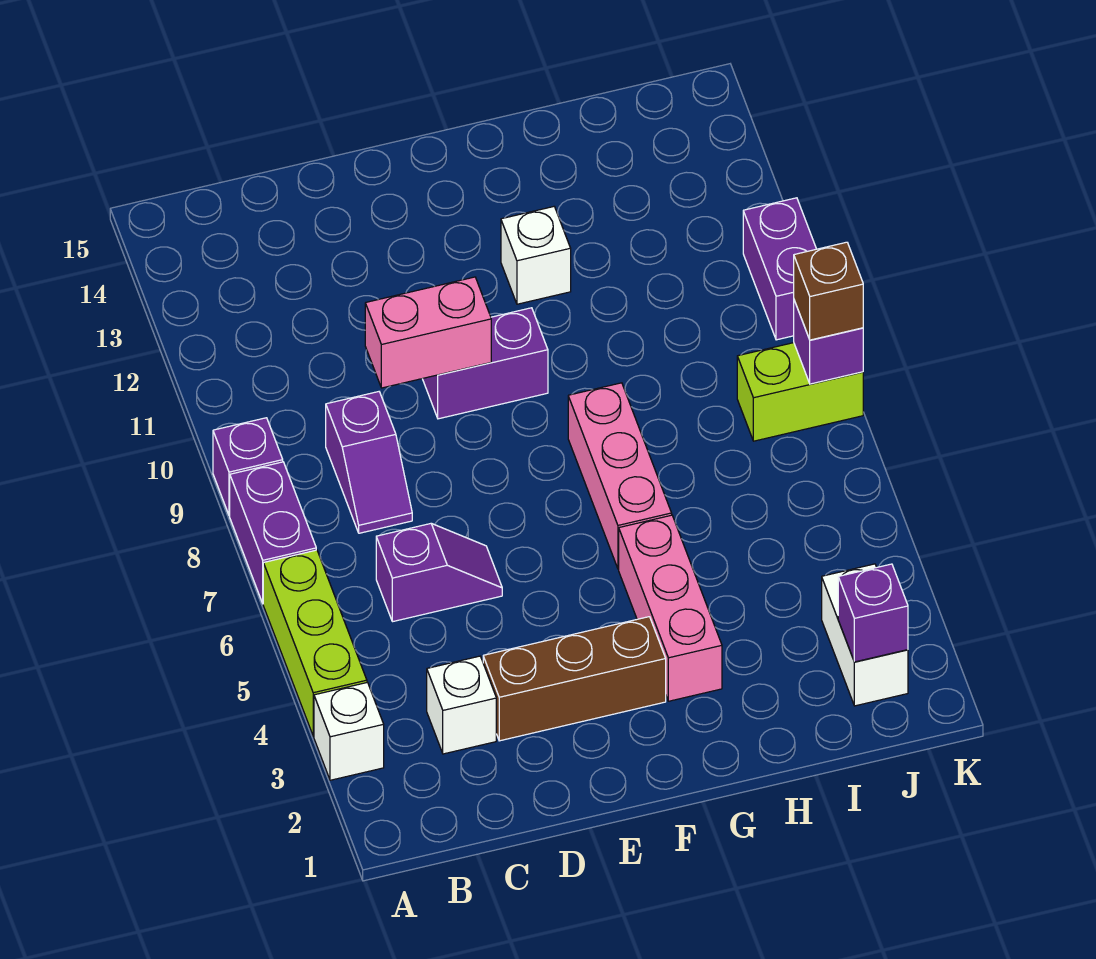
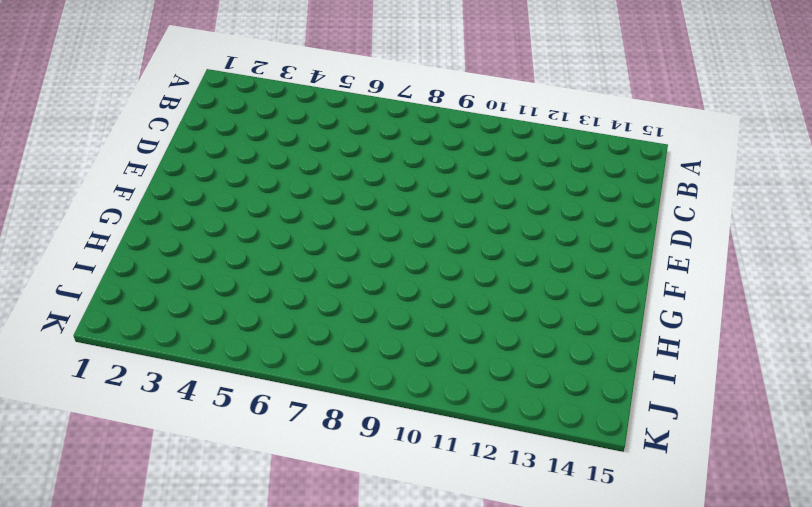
none -> white brick A3 level 1
none -> lime brick A4:A6 level 1
none -> purple brick A7:A8 level 1

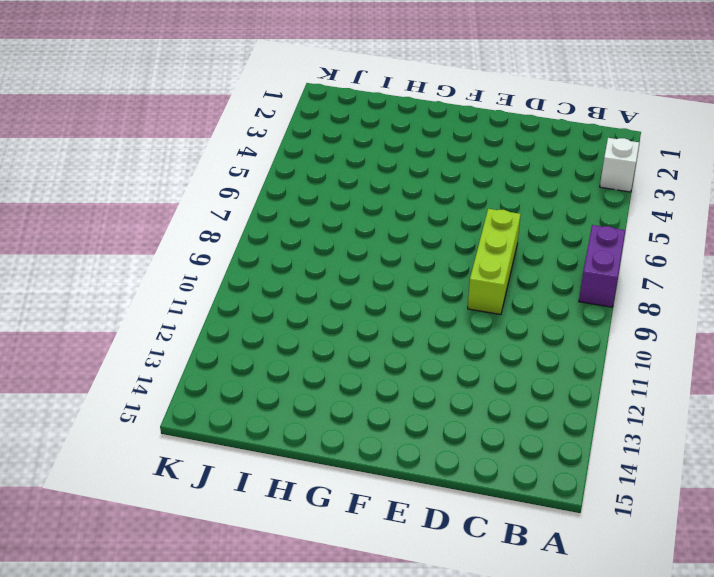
lime brick D7:D9 level 1 -> lime brick A4:A6 level 1
none -> purple brick A9 level 1
none -> white brick C3 level 1
none -> purple slope C6:D6 level 1 top C

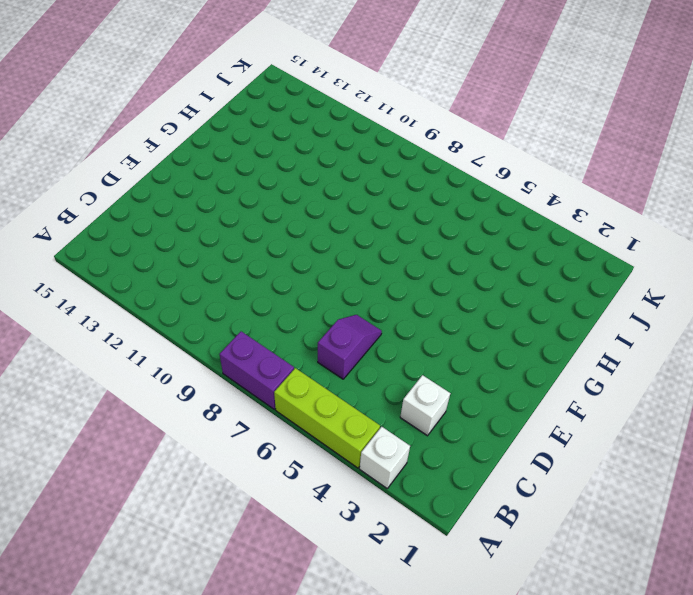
none -> purple brick A9 level 1
none -> purple slope C8:C9 level 1 top 9
none -> brown brick D3:F3 level 1

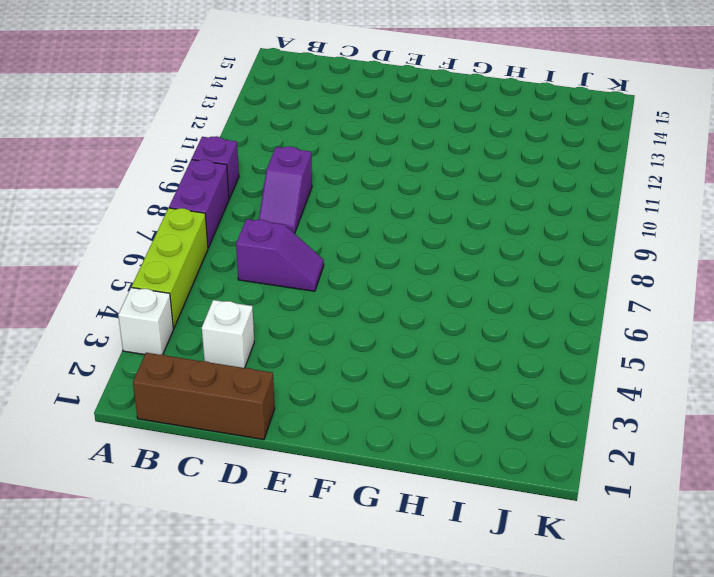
brown brick B1:D1 level 1 -> brown brick D3:F3 level 1
none -> purple brick E10:F10 level 1
none -> pink brick G3:G5 level 1
none -> pink brick G6:G8 level 1

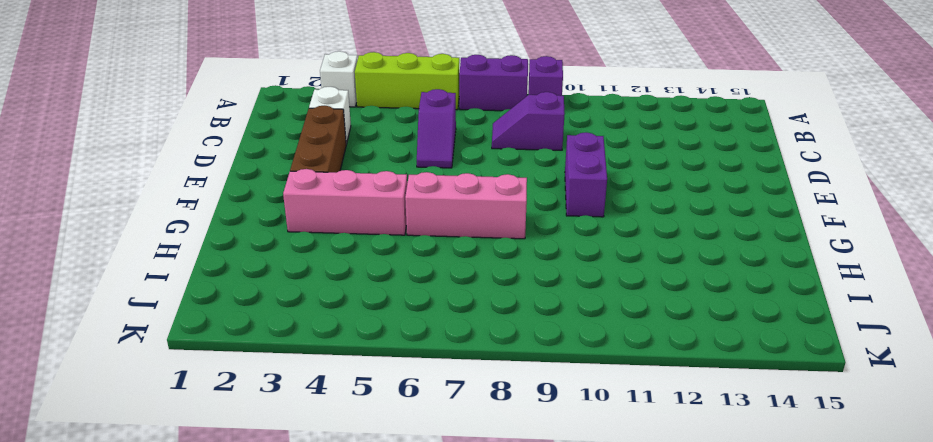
none -> white brick G12 level 1
none -> white brick J2:J3 level 1
none -> lime brick J8:K8 level 1

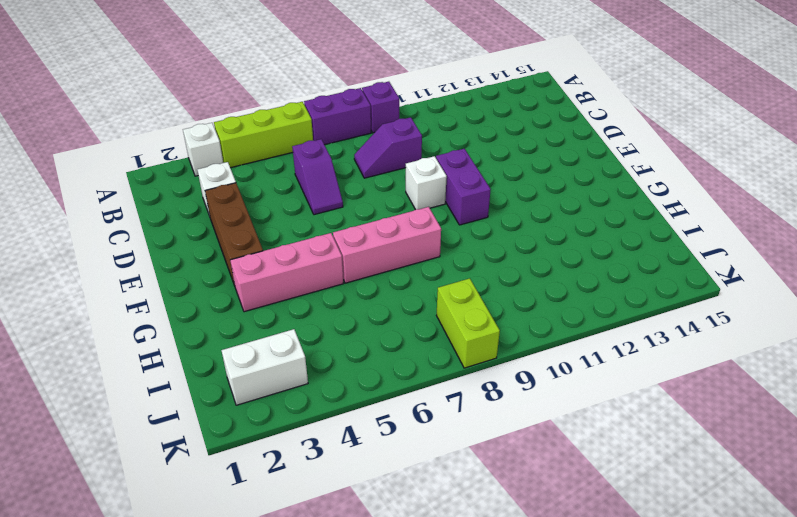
white brick E9 level 1 -> white brick G12 level 1
none -> purple brick K10:K11 level 1
none -> pink brick D10:E10 level 2
none -> purple brick J2 level 2

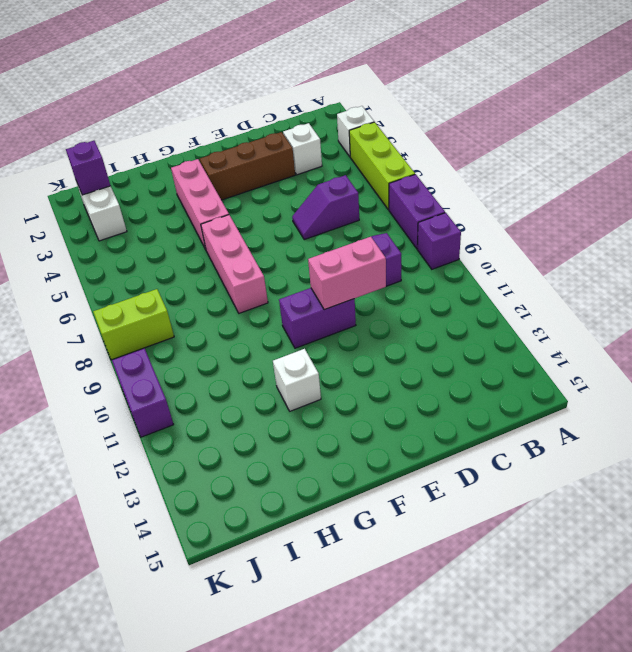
none -> purple brick K8 level 2
none -> brown brick K8 level 3

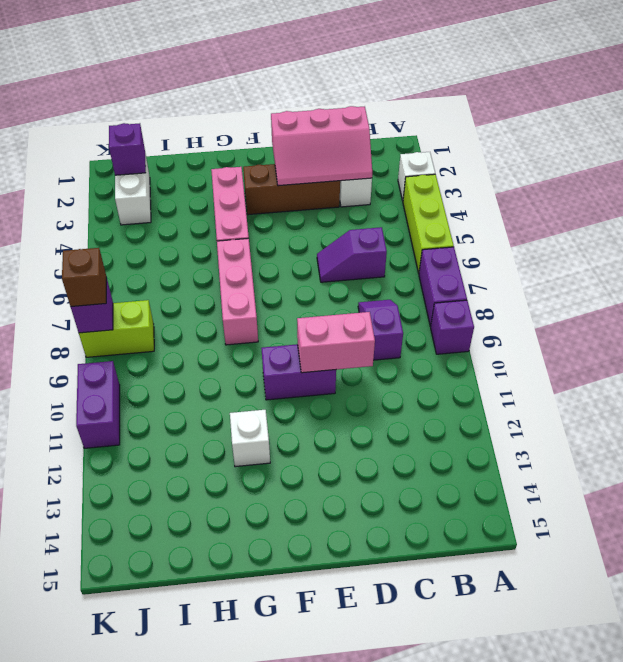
pink slope C2:E3 level 2 top 2 -> none

